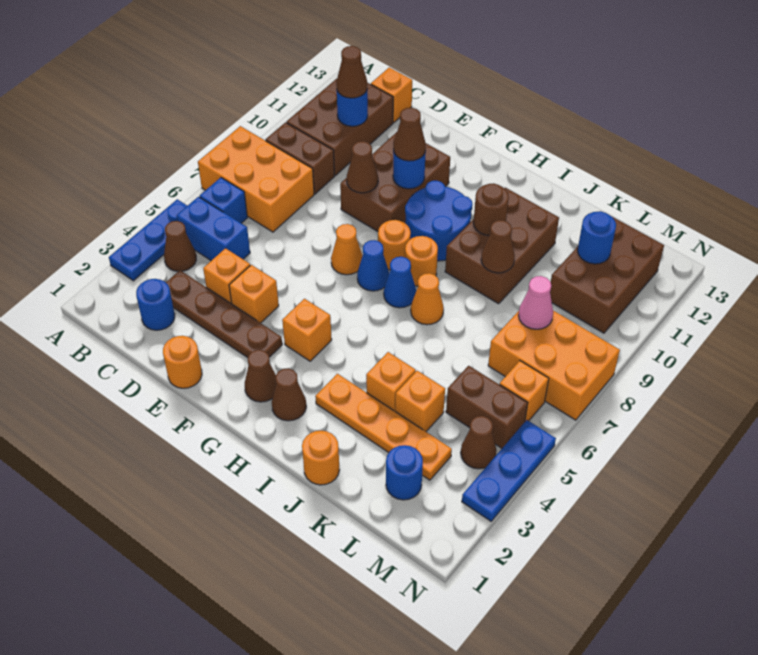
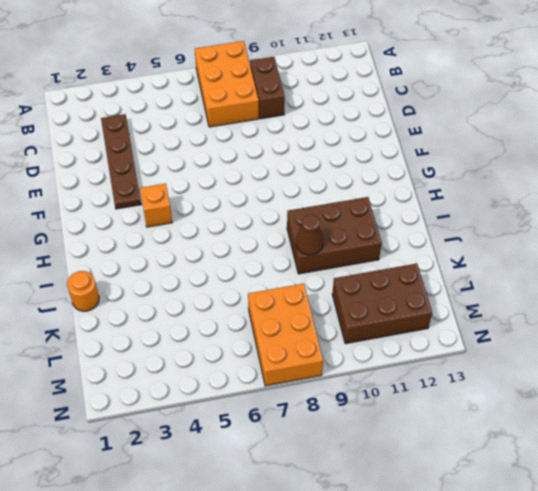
none -> blue plate A3:A5 level 1
none -> brown cone B4 level 1
none -> blue brick B5:C5 level 1
none -> blue brick B6 level 1

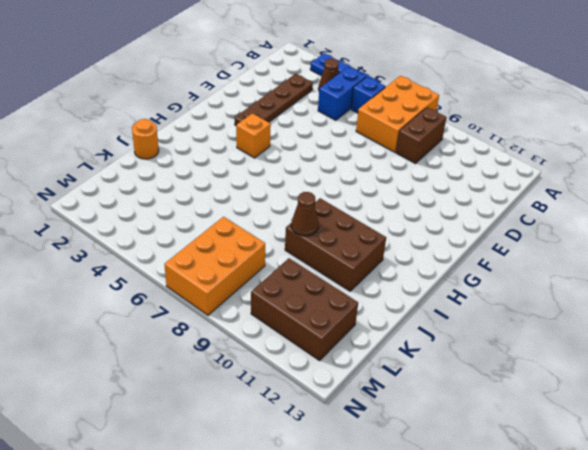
none -> brown brick B10:C12 level 1
none -> blue round brick C2 level 1
none -> orange brick C13 level 1
none -> orange brick D4 level 1

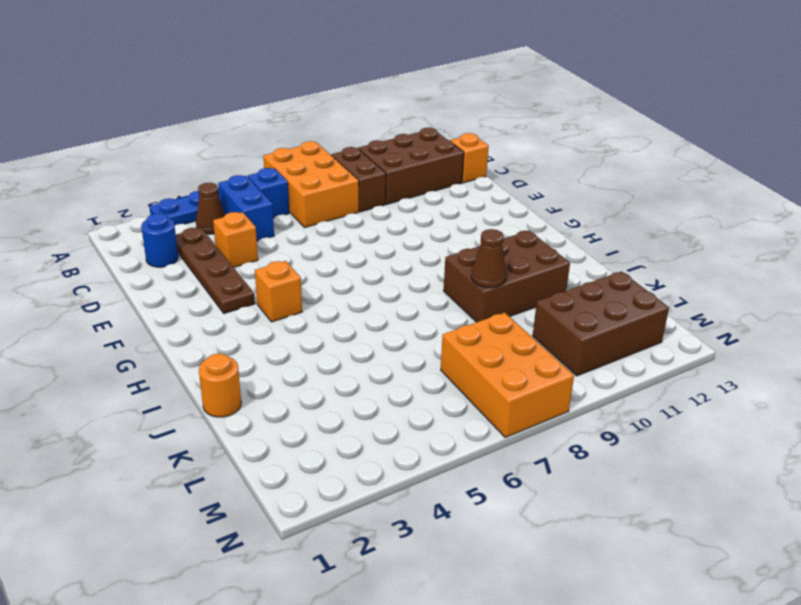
none -> orange round brick E1 level 1
none -> orange brick E4 level 1
none -> brown brick E9:F11 level 1
none -> orange cone F7 level 1

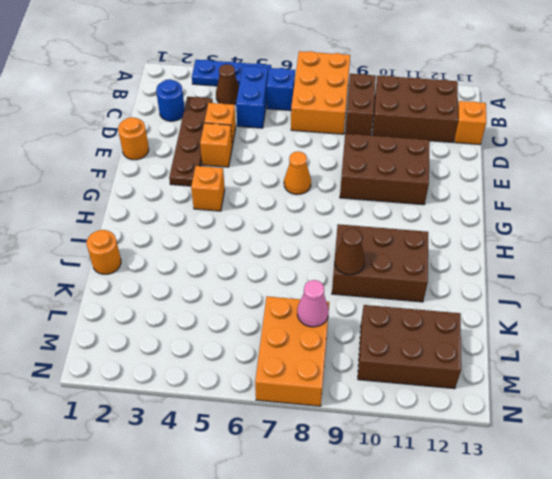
none -> brown cone G2 level 1
none -> blue cone G7 level 1
none -> orange round brick G8 level 1
none -> blue round brick G9:H10 level 1

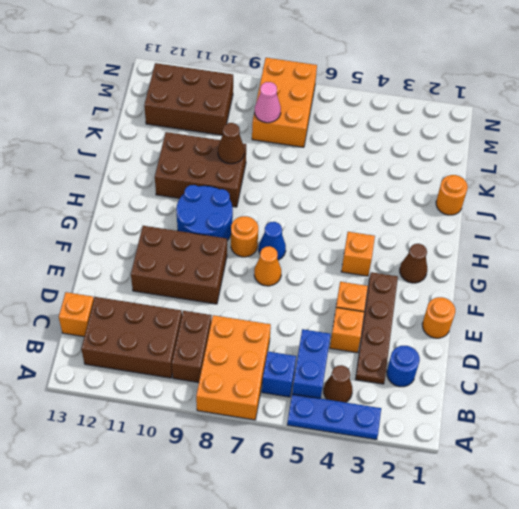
none -> brown cone H2 level 1
none -> blue cone H7 level 1
none -> orange round brick H8 level 1
none -> orange plate I3:L3 level 1

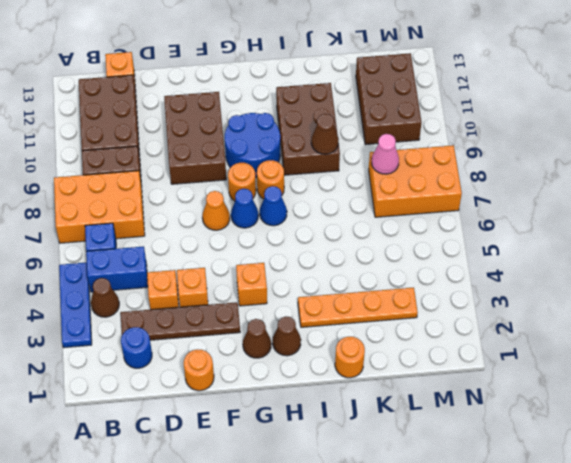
none -> orange cone I7 level 1
none -> orange brick J4 level 1
none -> orange brick K4 level 1
none -> blue round brick L2 level 1

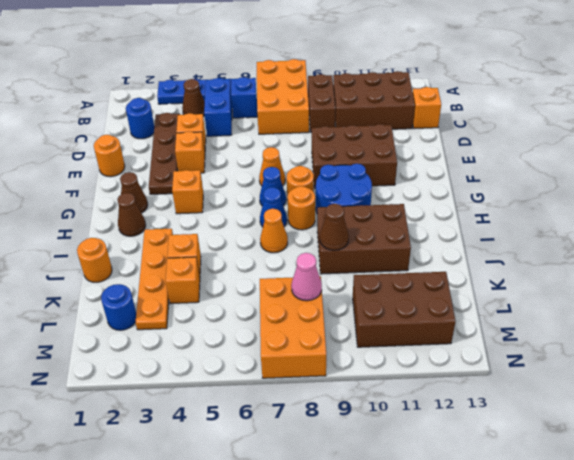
none -> brown brick L5:M5 level 1
none -> brown cone M4 level 1
none -> orange brick M6 level 1
none -> blue plate N3:N5 level 1

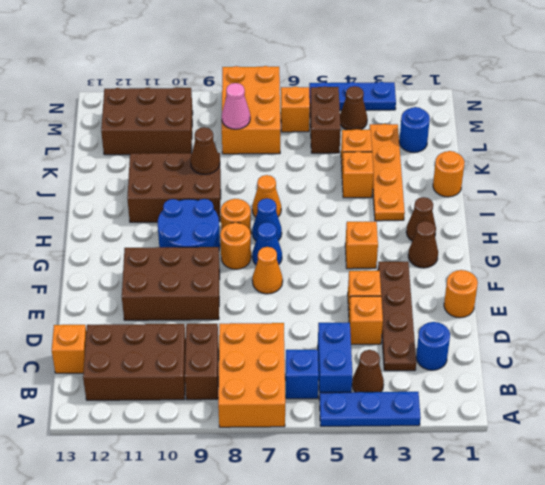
none -> blue round brick C11 level 2
none -> brown cone E9 level 2
none -> blue round brick F10 level 2
none -> brown round brick I10 level 2

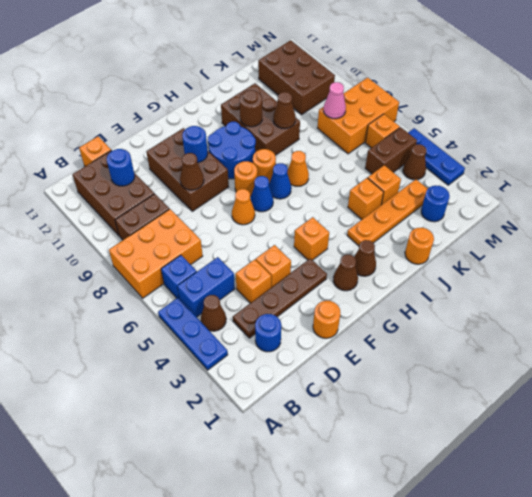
none -> blue round brick L11 level 2
none -> brown cone C11 level 3
none -> brown cone F10 level 3

